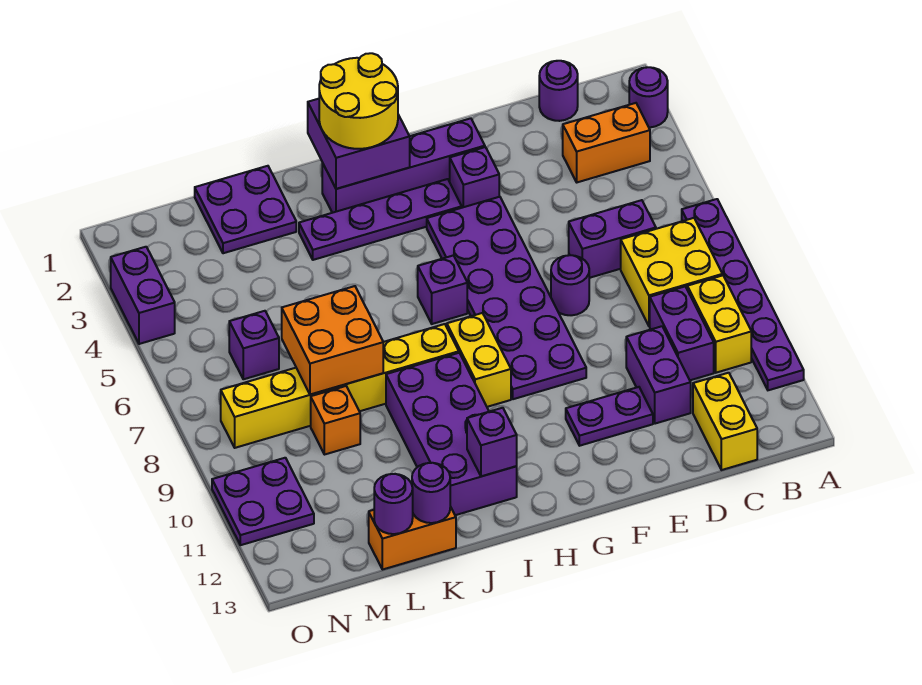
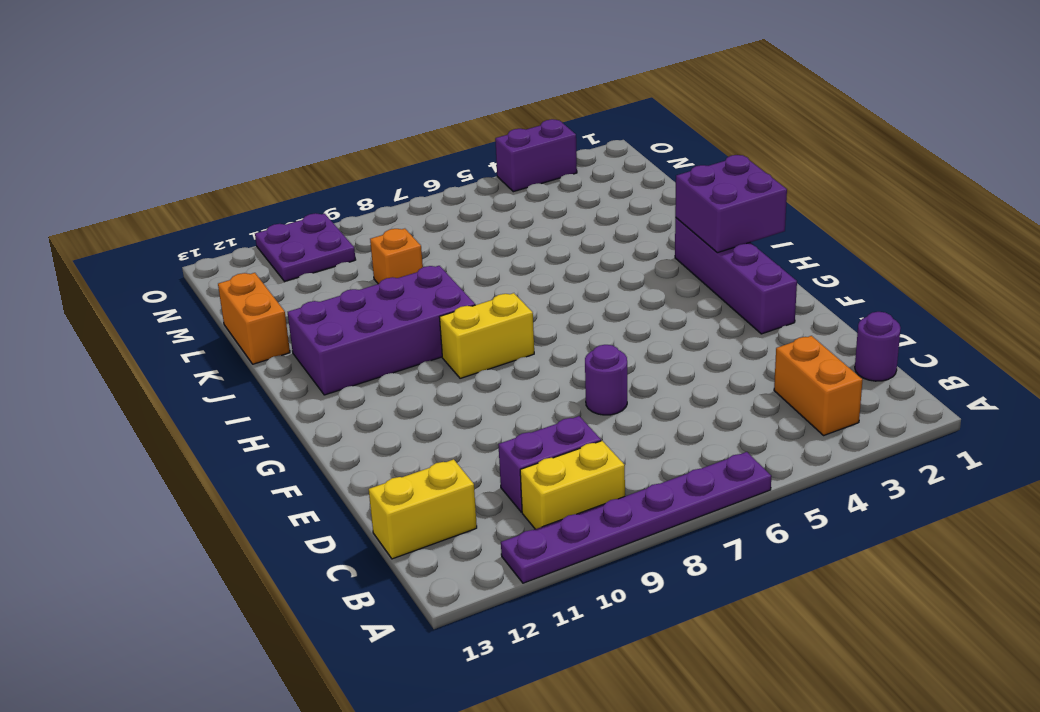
none -> purple round brick A2 level 1
none -> yellow brick B7:C8 level 1
none -> purple brick C6:D6 level 1
none -> purple brick D10:D11 level 1

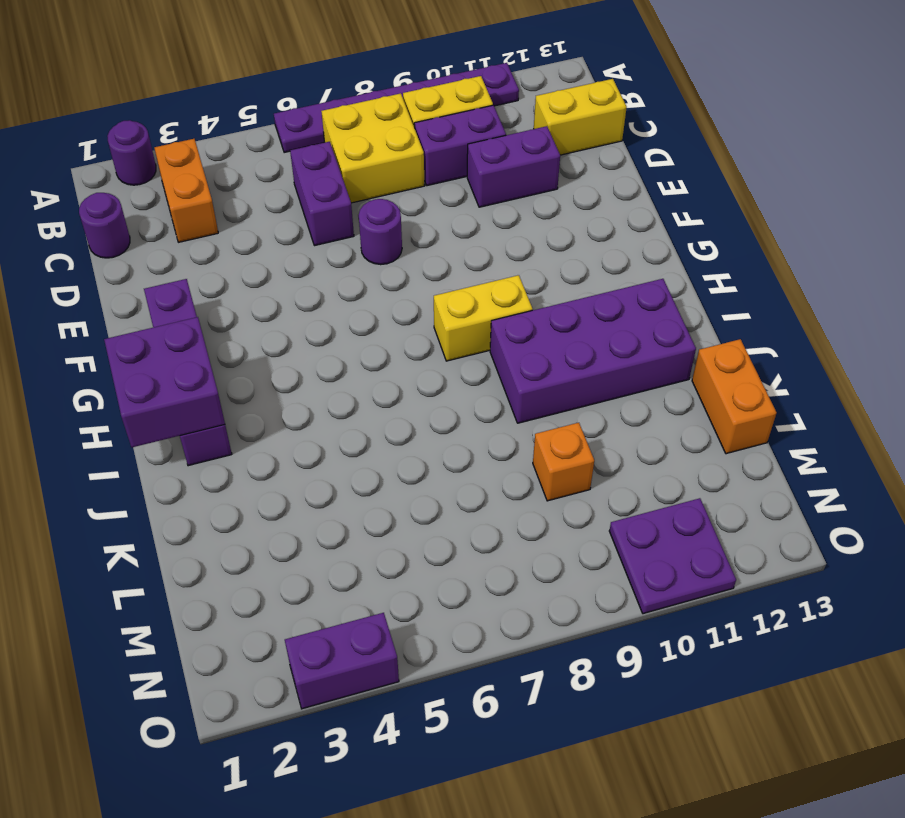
none -> purple plate E11:F11 level 1
none -> purple brick F3 level 1
none -> purple plate F4:G9 level 1
none -> purple plate G3:J3 level 1

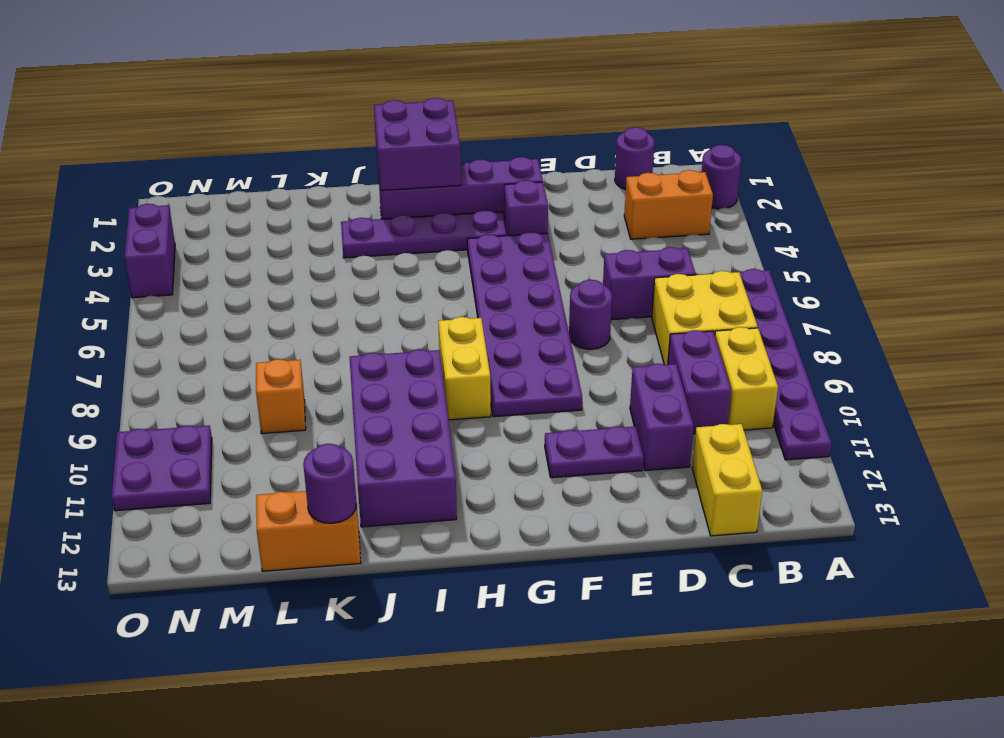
none -> purple brick H6 level 1
none -> yellow brick I8:N8 level 1
none -> purple plate K1:L2 level 1
none -> purple brick M6 level 1

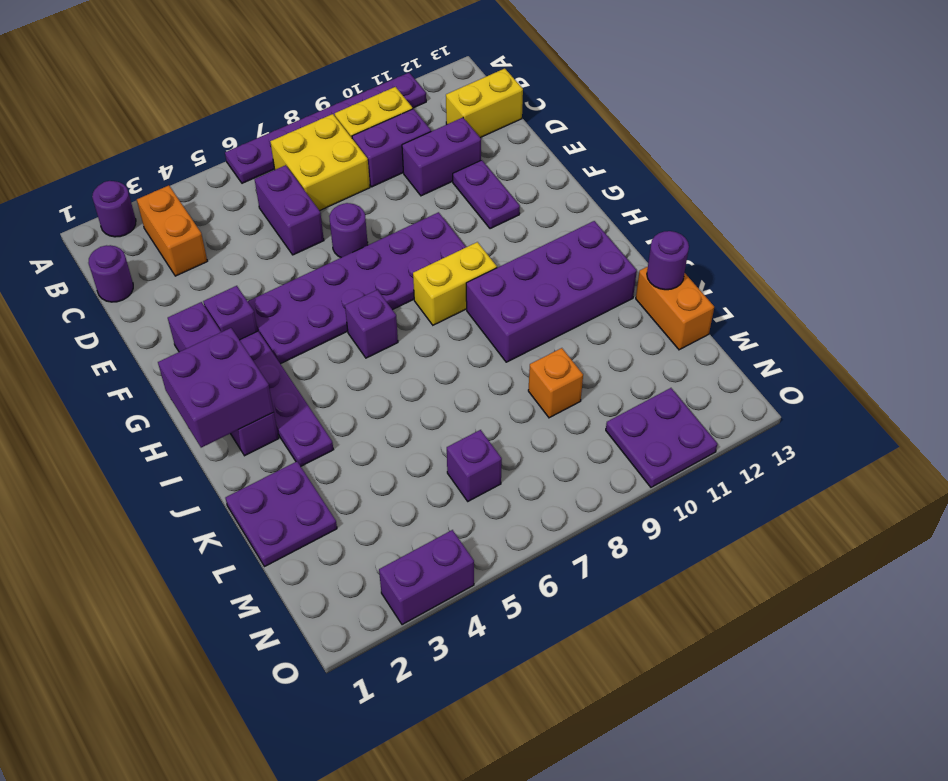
none -> yellow brick I8:N8 level 1
none -> purple brick I12 level 2
none -> orange brick K7:L8 level 2
none -> purple round brick L13 level 2

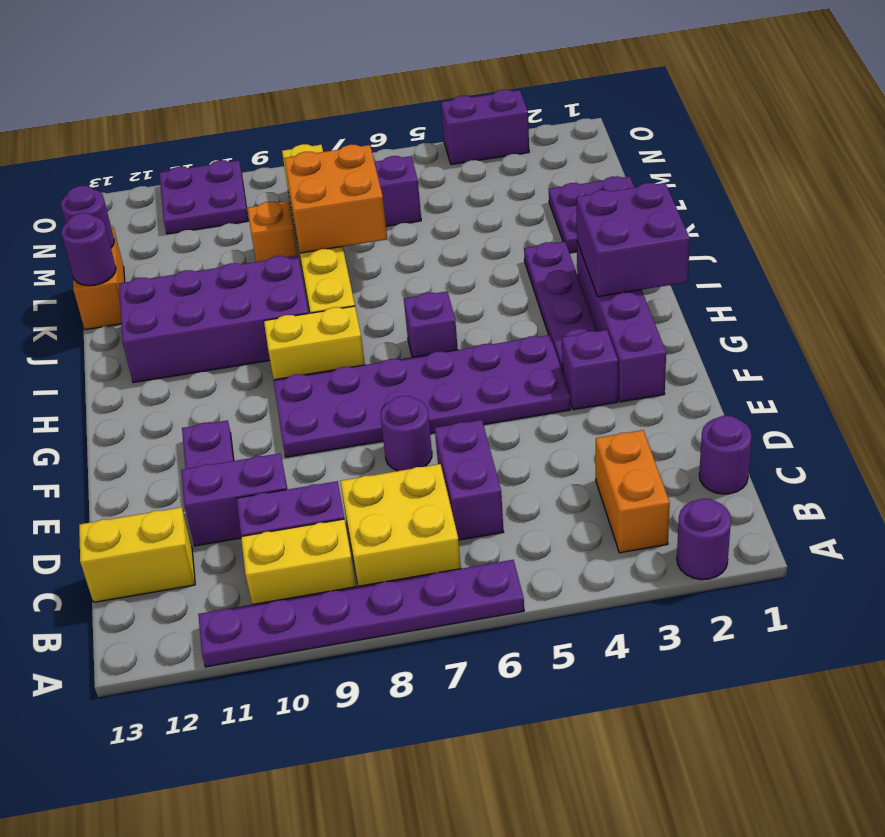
none -> purple brick I12 level 2
none -> yellow round brick H1:I2 level 3

